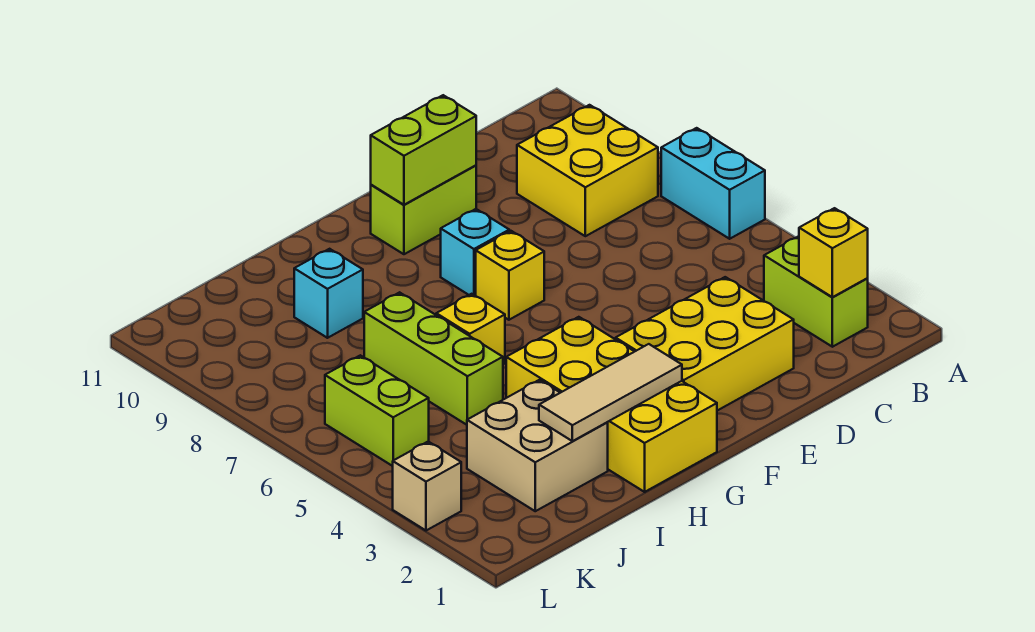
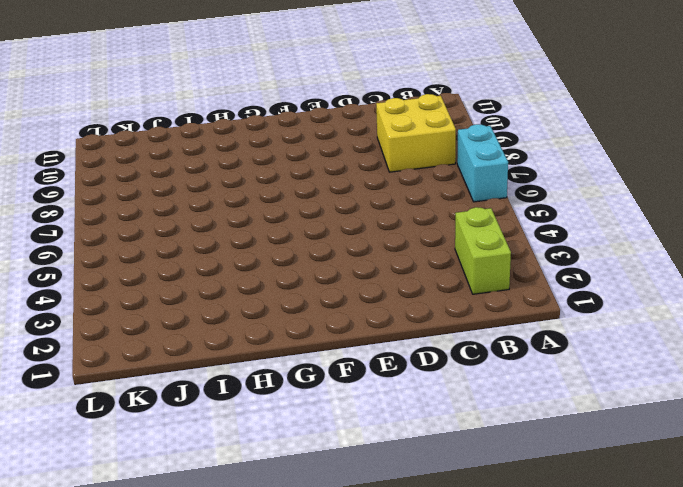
none -> yellow brick D2:F3 level 1
none -> lime brick E10:F10 level 1
none -> yellow brick F7 level 1

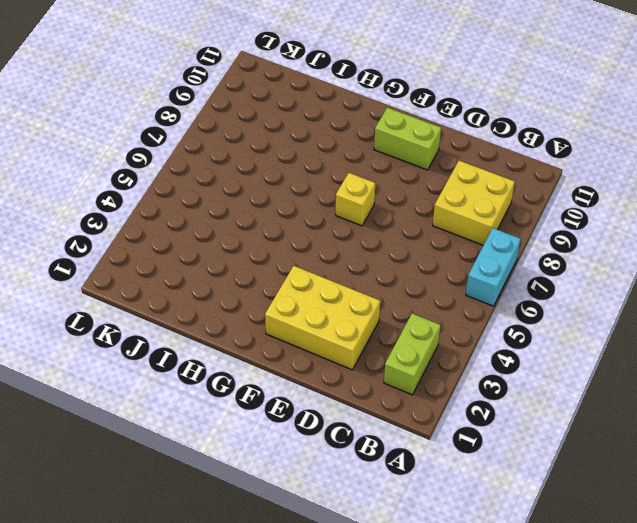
none -> cyan brick F8 level 1
none -> yellow brick G1:H4 level 1
none -> yellow brick H6 level 1

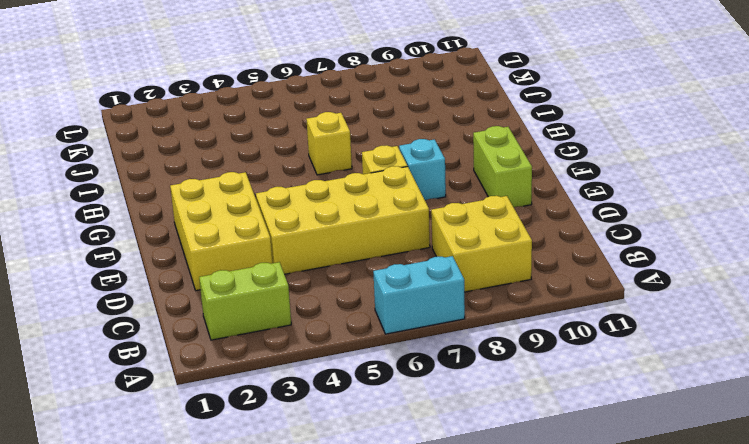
yellow brick D4:E7 level 1 -> yellow brick G1:H4 level 1
none -> tan brick I2:J3 level 1
none -> lime brick I5:I7 level 1
none -> cyan brick I9 level 1

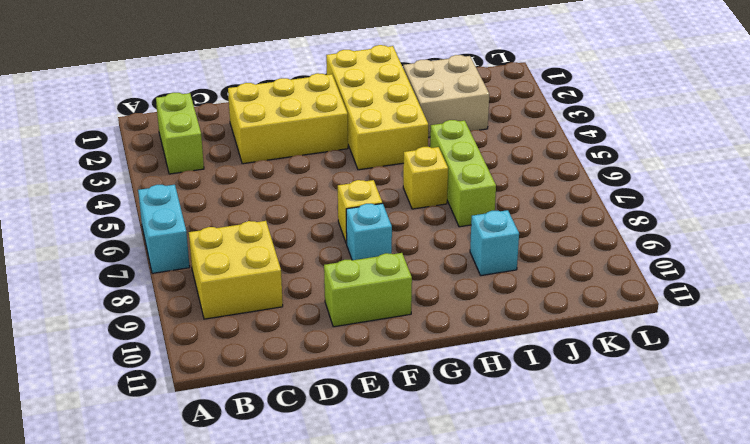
none -> lime brick K5:K6 level 1
none -> tan brick L3 level 1
none -> yellow brick B2 level 2

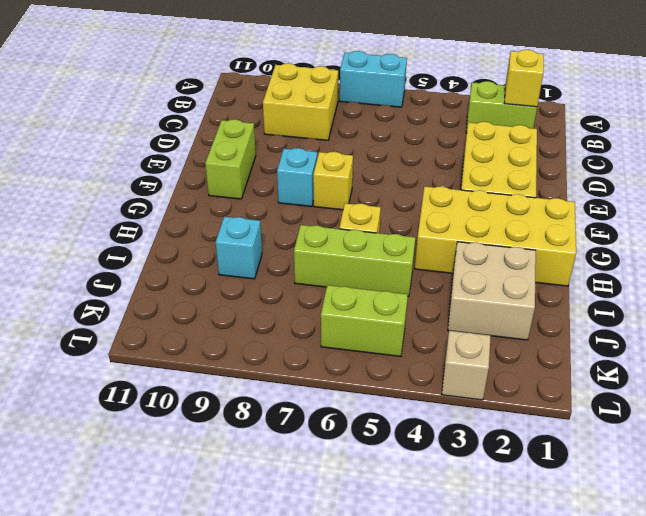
none -> lime brick E10:F10 level 2
none -> tan tile G2:I2 level 2

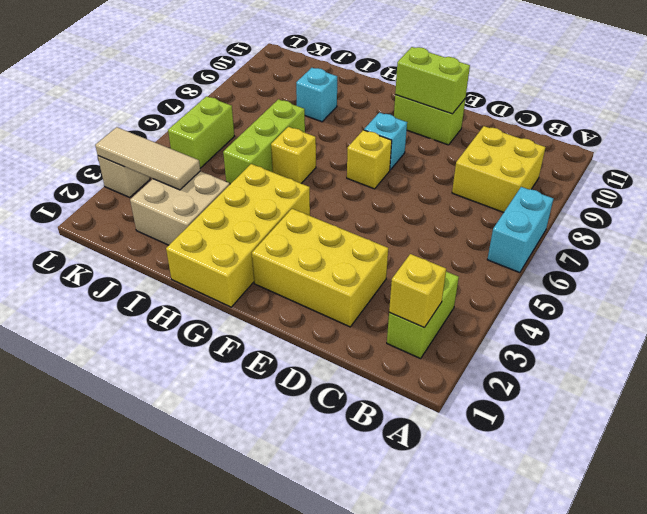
tan tile J3:L3 level 2 -> tan tile G2:I2 level 2

